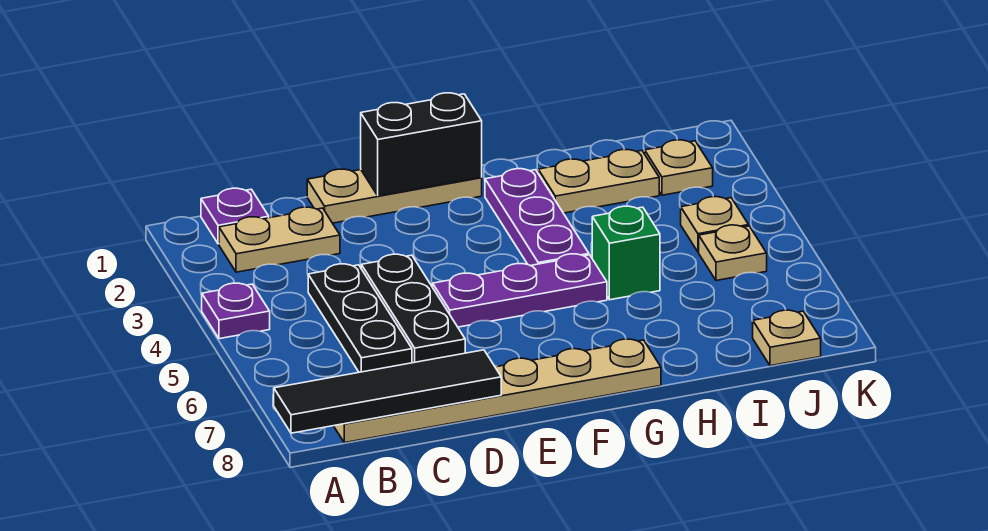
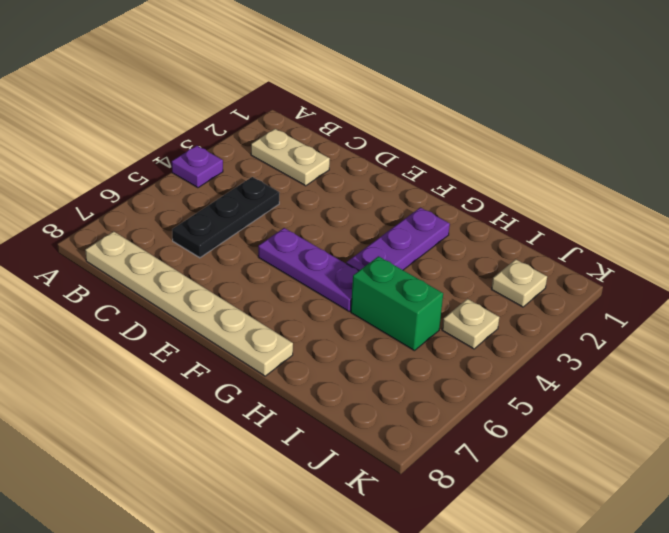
green brick H5:I5 level 1 -> green brick H5 level 1
none -> purple plate B1 level 1
none -> tan plate D1:F1 level 1
none -> black plate D4:D6 level 1

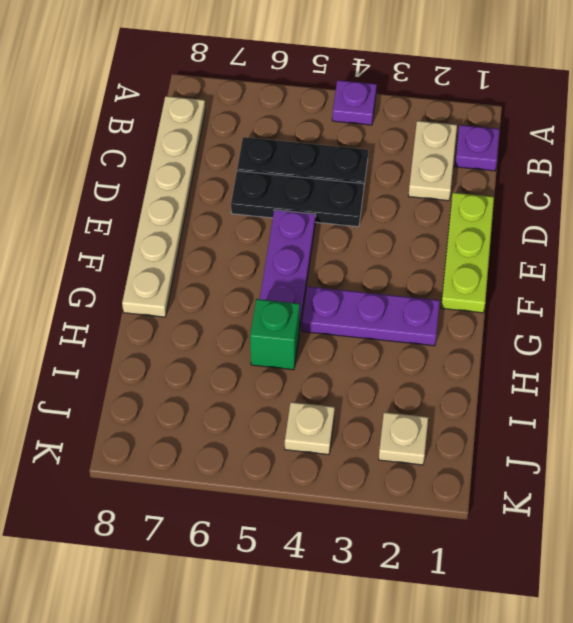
lime plate D1:F1 level 1 -> tan plate D1:F1 level 1
none -> tan plate H2:I2 level 1
none -> tan plate J5 level 1
none -> tan plate J8 level 1

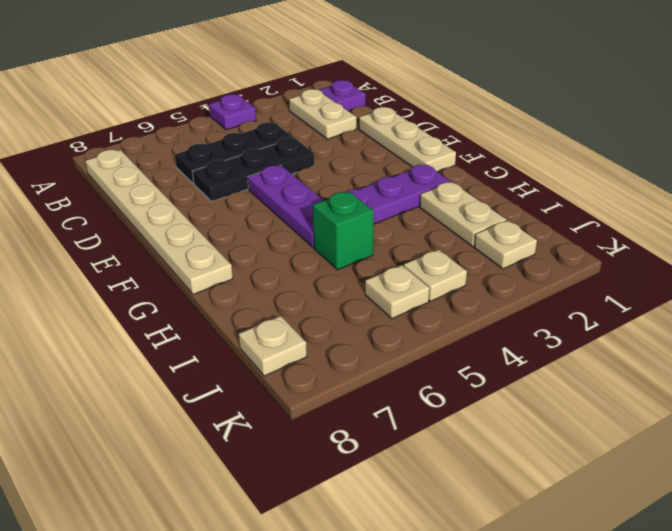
none -> black tile A8:D8 level 2
none -> black brick E1:F1 level 2

